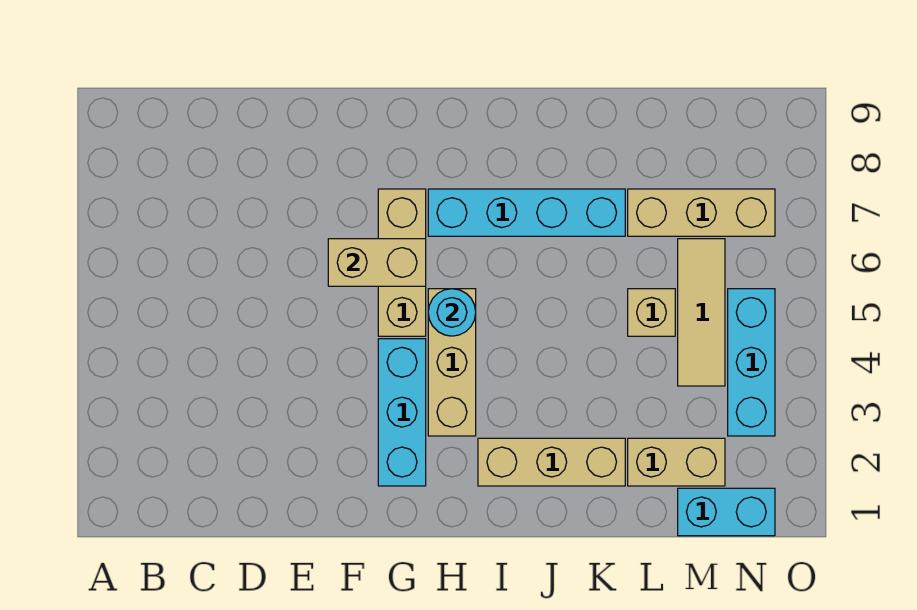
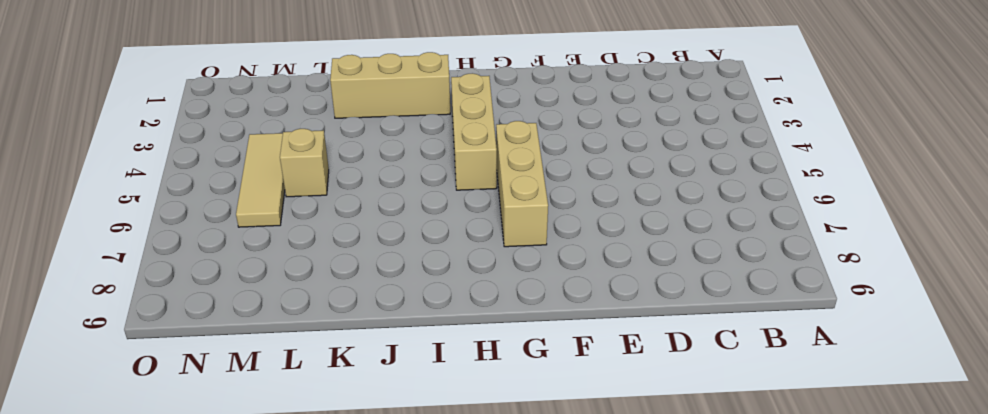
none -> cyan brick G2:G4 level 1
none -> cyan brick H7:K7 level 1
none -> tan brick L2:M2 level 1

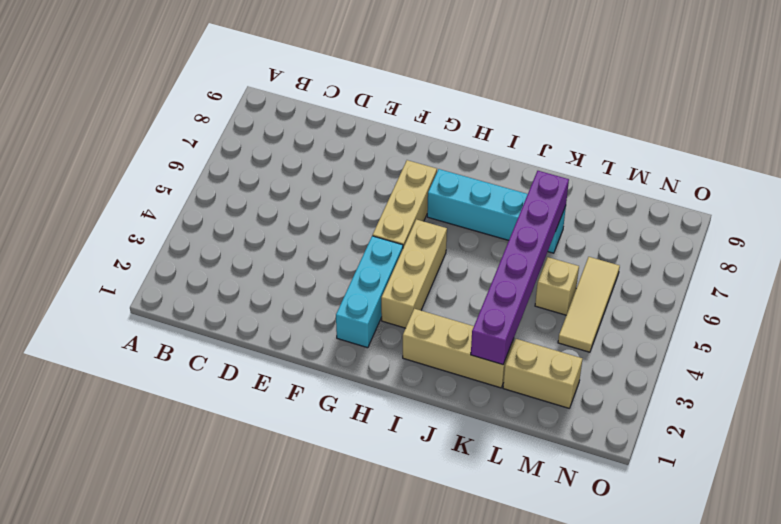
purple brick K2:K7 level 2 -> none
none -> tan brick L7:N7 level 1
none -> cyan brick M1:N1 level 1
none -> cyan brick N3:N5 level 1

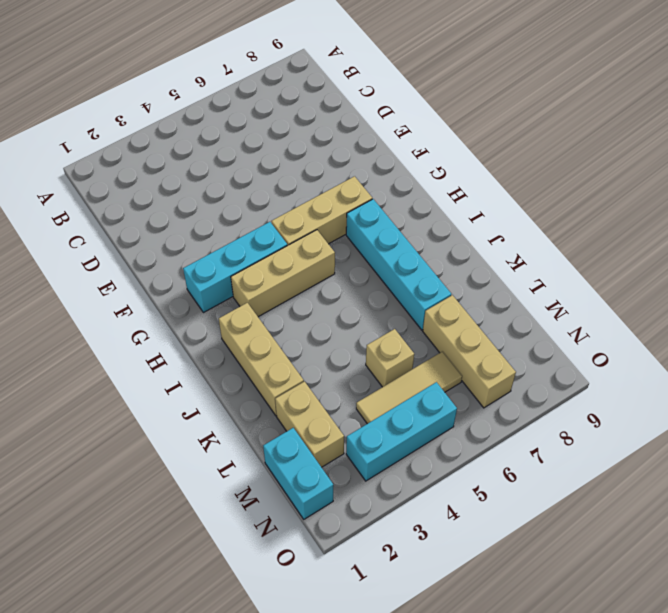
none -> tan brick F6:G6 level 2
none -> cyan round brick H5 level 2

